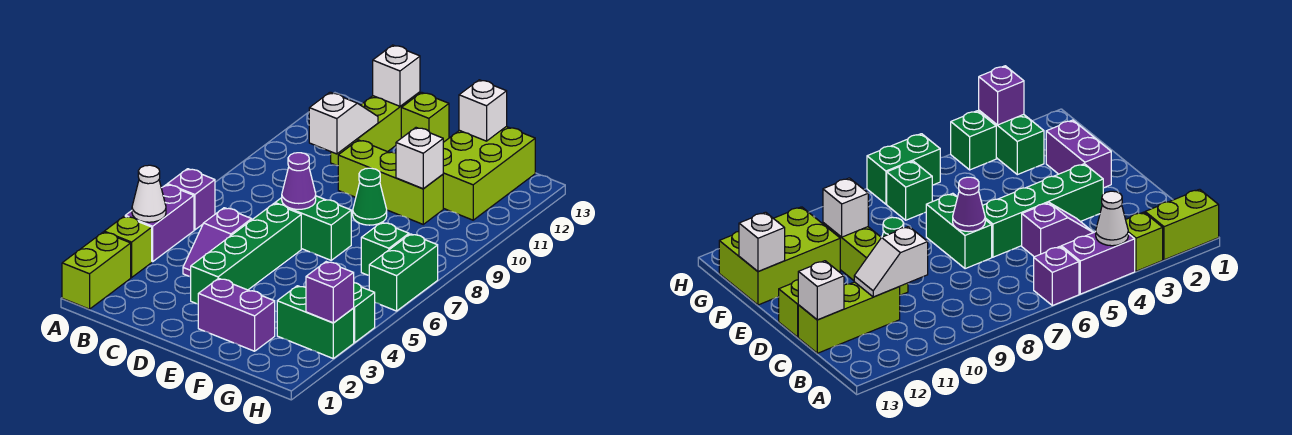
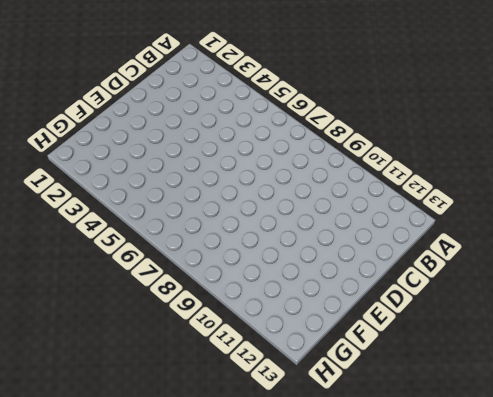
none -> lime brick A1:A2 level 1
none -> lime brick A3 level 1
none -> purple brick A4:A5 level 1

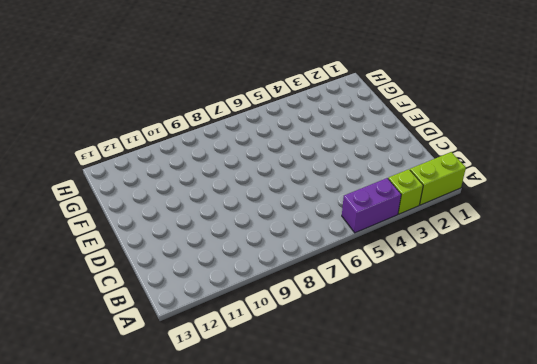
none -> purple brick A6 level 1
none -> purple slope C4:C5 level 1 top 5
none -> lime brick C11:C13 level 1

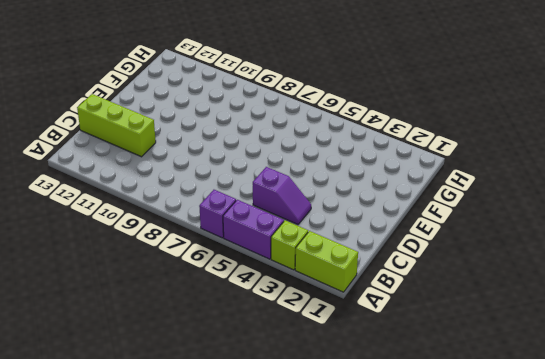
none -> green brick D3:D6 level 1
none -> green brick D7:E7 level 1
none -> lime brick D10:F10 level 1

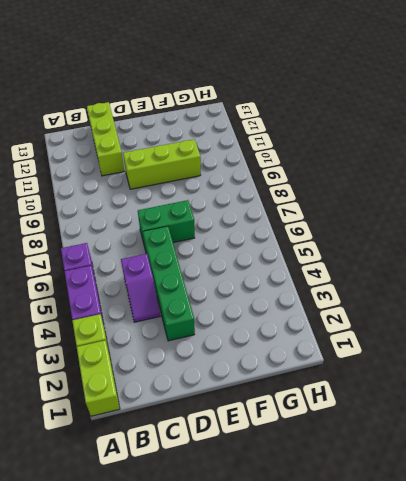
none -> lime brick D13 level 1
none -> purple brick E2:F2 level 1
none -> green cone E9 level 1

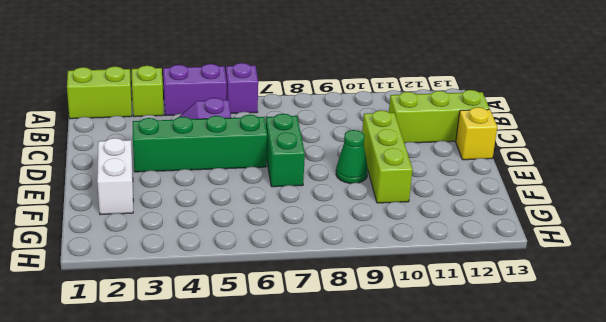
yellow brick D13 level 1 -> lime brick D13 level 1
white brick E2:F2 level 1 -> purple brick E2:F2 level 1
none -> lime brick F11:G13 level 1
none -> green brick G3:H3 level 1
none -> green brick G7 level 1

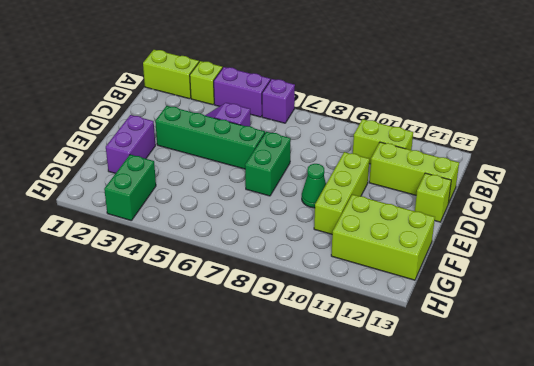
lime brick B10:B11 level 1 -> none
none -> green brick G7 level 1
none -> green brick H4 level 1
none -> green brick H6:H7 level 1

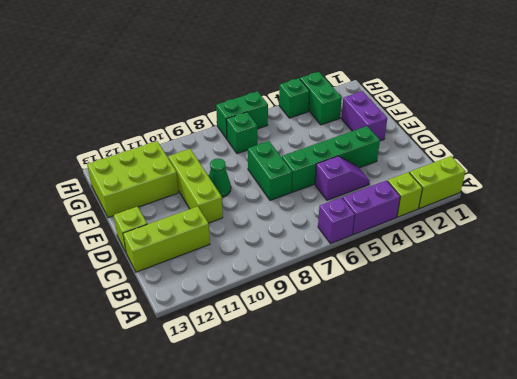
none -> white cone A4 level 2
none -> white slope C10:C11 level 2 top 10
none -> white brick C13 level 2

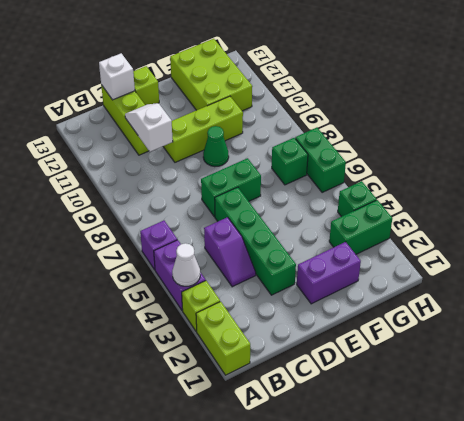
none -> purple cone D7 level 2
none -> white brick F10 level 2
none -> white brick F13 level 2

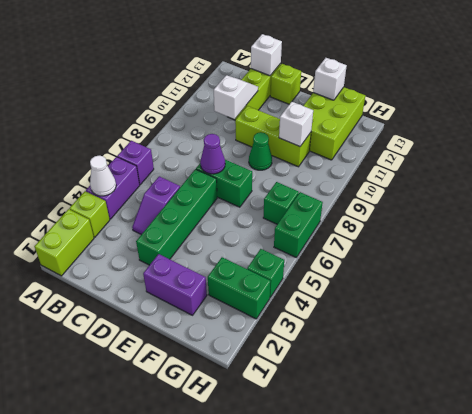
none -> purple brick H3 level 2

